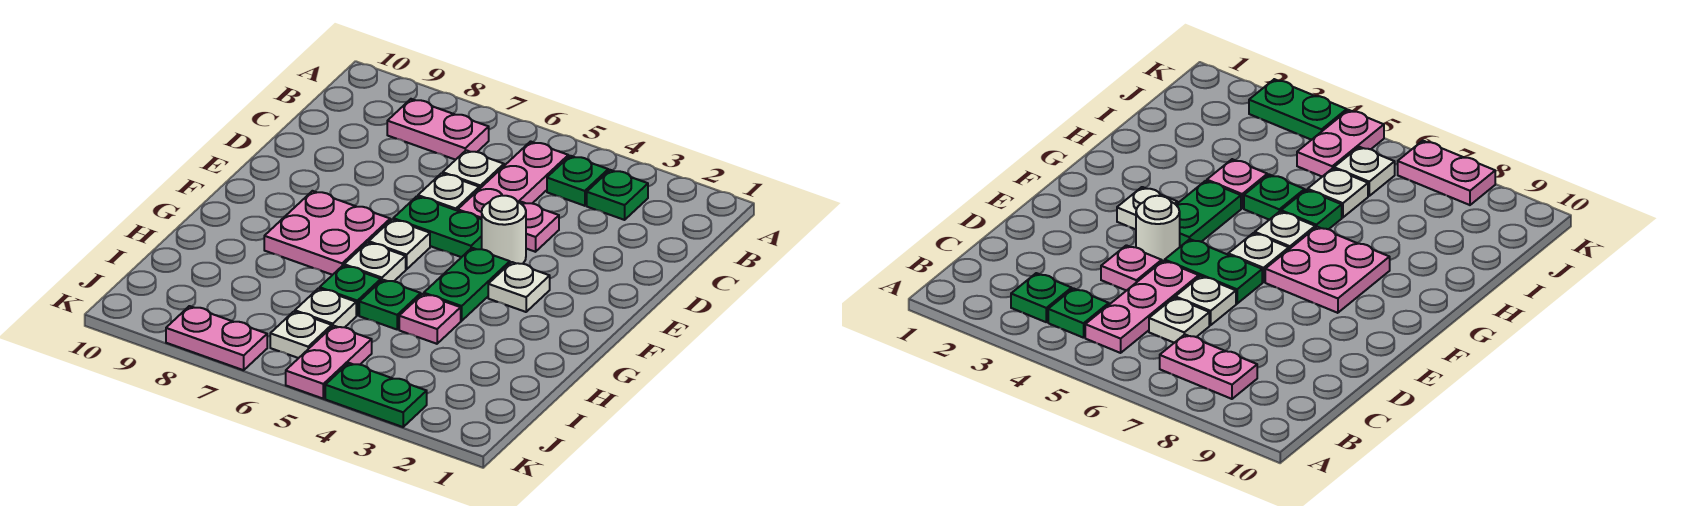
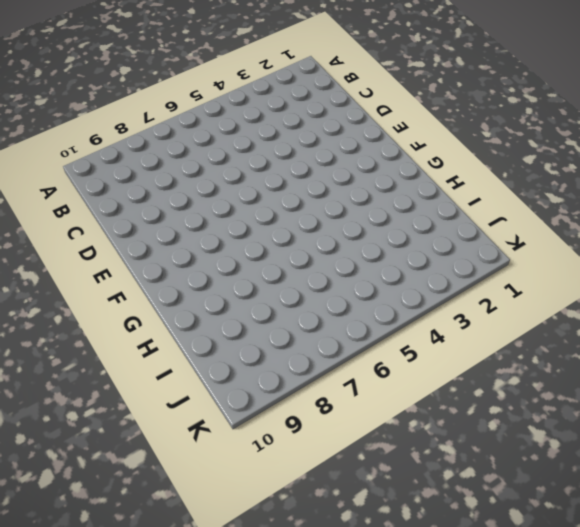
none -> green plate B3 level 1
none -> green plate B4 level 1
none -> pink plate B5:D5 level 1

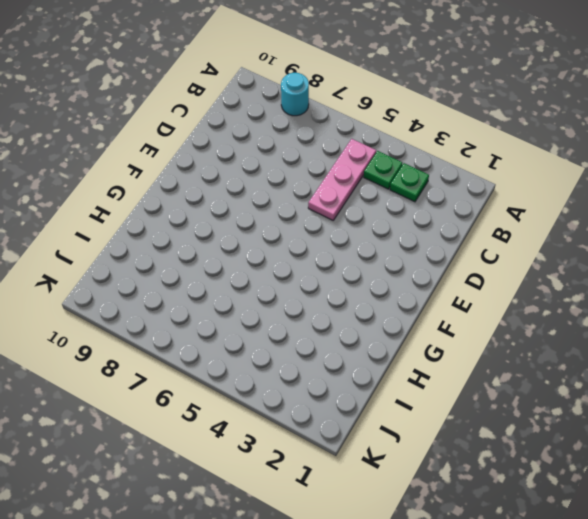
cyan round brick A8 level 1 -> none
none -> pink plate B7:B8 level 1
none -> white plate C6 level 1
none -> pink plate D4 level 1

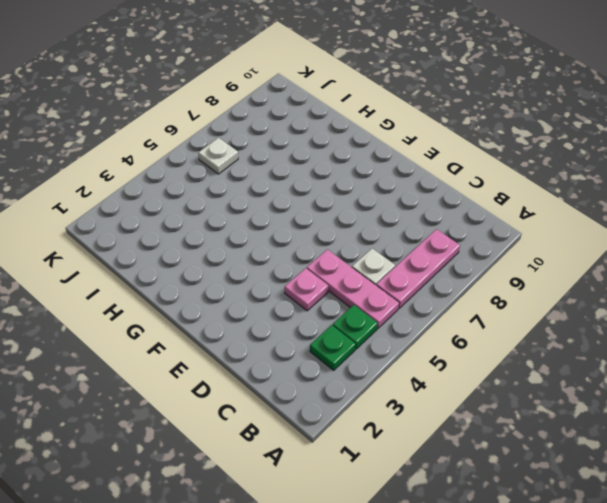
pink plate B6:B8 level 1 -> pink plate B7:B8 level 1
none -> white plate D6 level 1
none -> white round brick E4 level 1
none -> green plate E5:E6 level 1

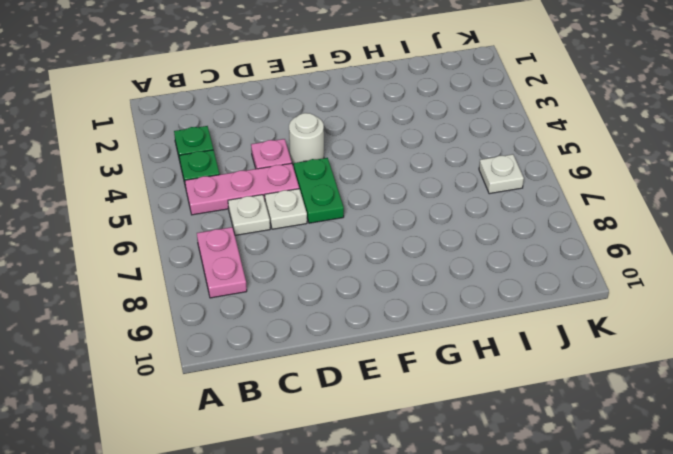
none -> white plate F3 level 1
none -> green plate F4:G4 level 1
none -> white plate F6 level 1

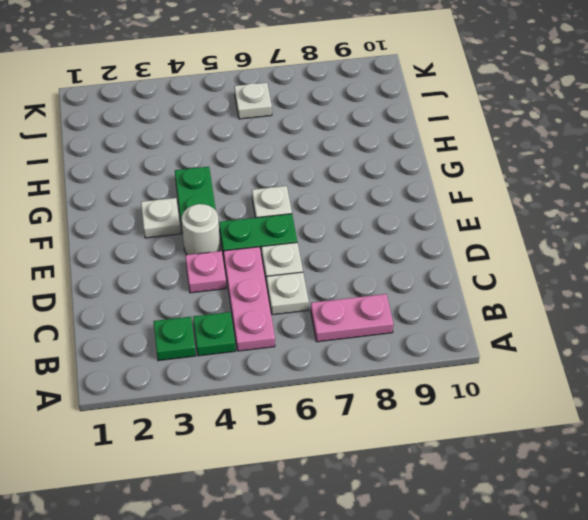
none -> pink plate F7:G8 level 1
none -> white plate G6 level 1
none -> pink plate H4 level 1

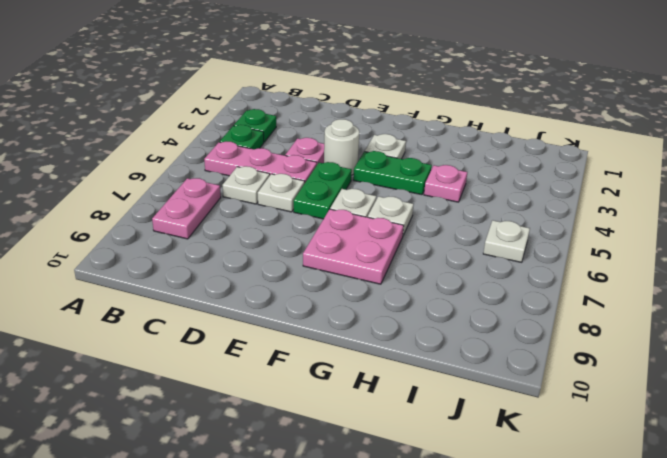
none -> green plate H5 level 1
none -> green plate H6 level 1
none -> white plate I6 level 1

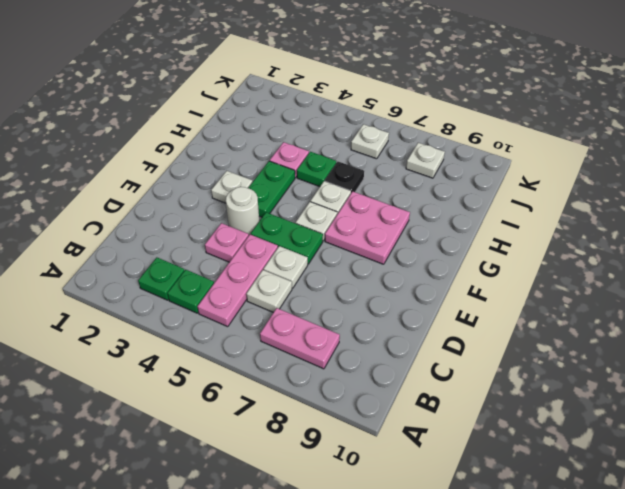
black plate H6 level 1 -> green plate H6 level 1
white plate J8 level 1 -> white plate I6 level 1
none -> pink plate J5:K5 level 1
none -> green plate K3:K4 level 1
none -> pink plate K7:K8 level 1

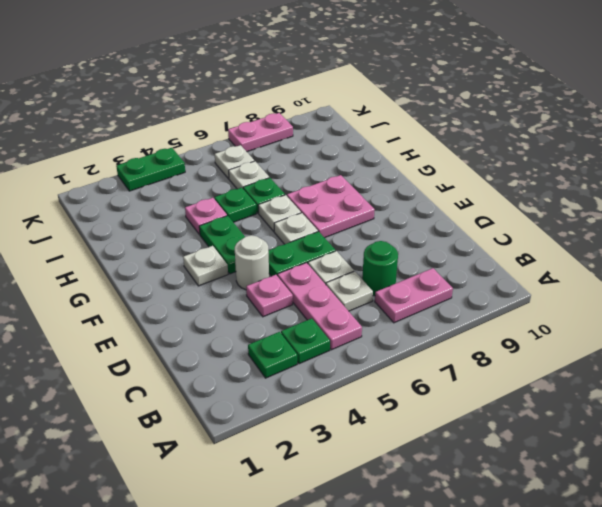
green round brick C7 level 1 -> none
none -> pink plate J5:K5 level 1

